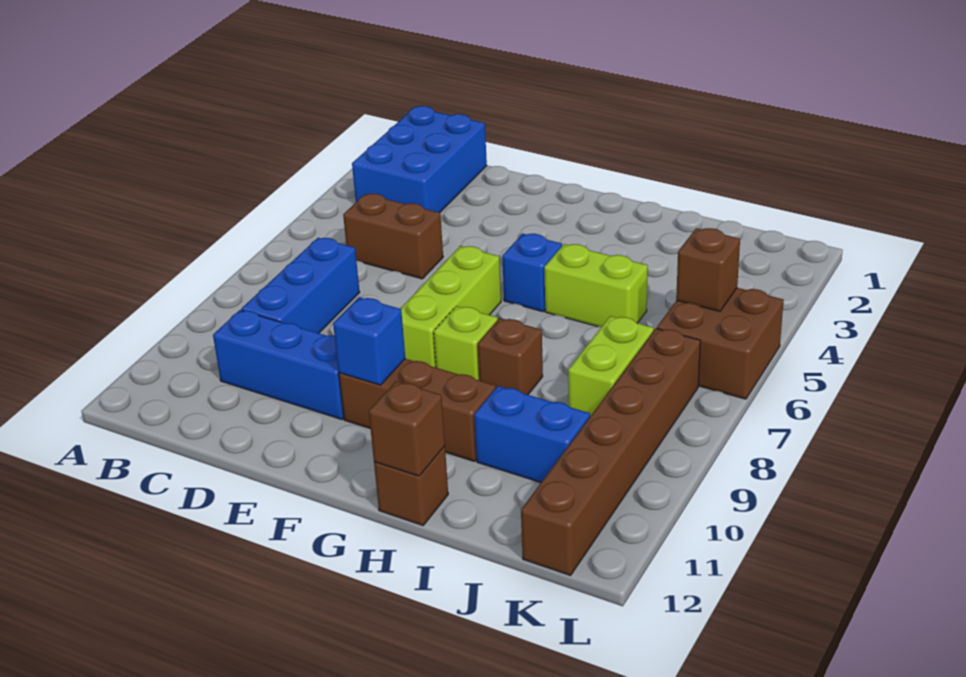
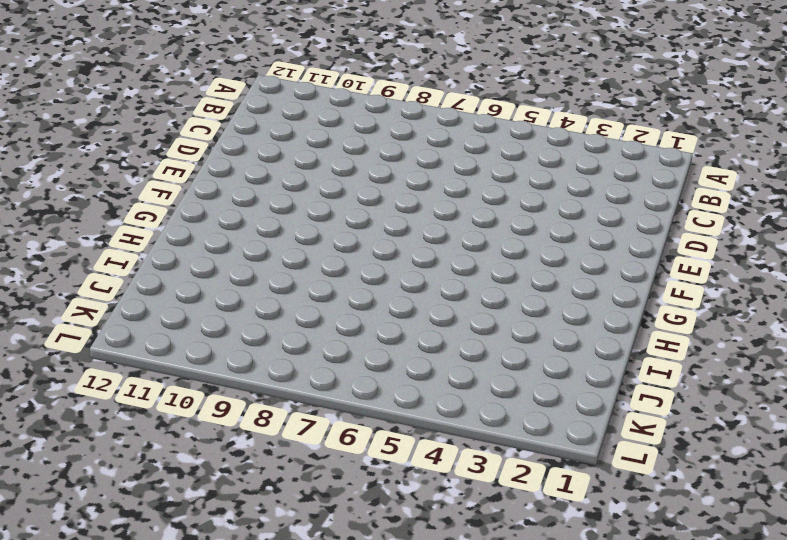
none -> blue brick B1:C3 level 1
none -> brown brick C5:D5 level 1
none -> blue brick C7:C9 level 1

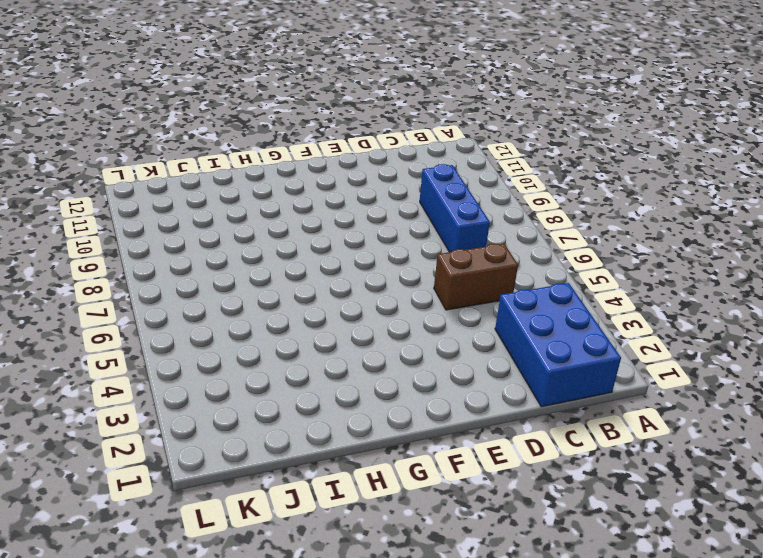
none -> blue brick C10:E10 level 1
none -> lime brick F6:F8 level 1
none -> brown brick F10:H10 level 1

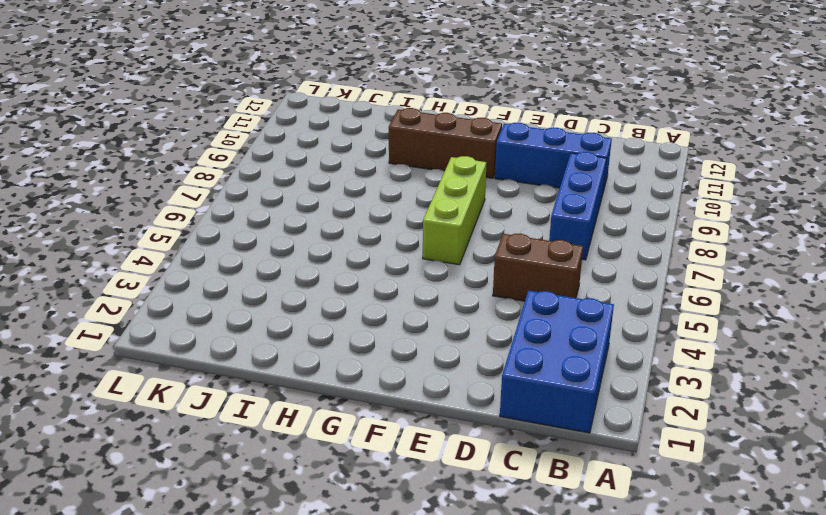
none -> blue brick G5 level 1
none -> lime brick G8 level 1
none -> lime brick H5:I5 level 1

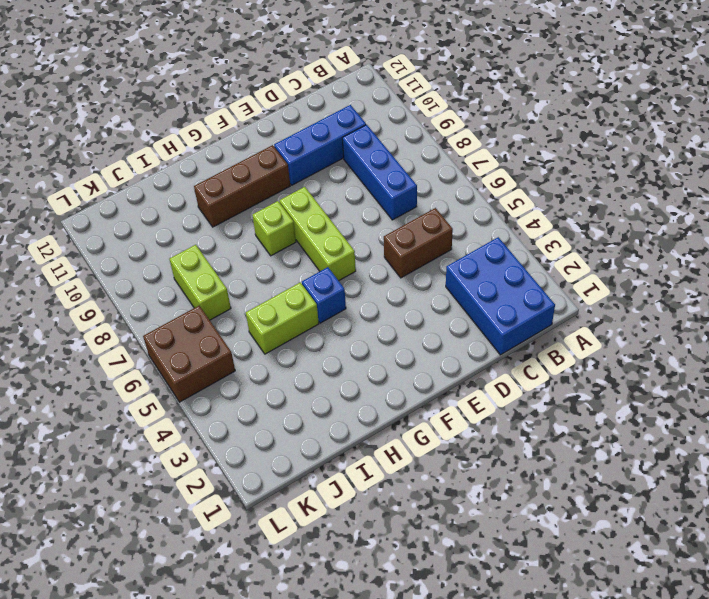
none -> brown brick H8 level 1
none -> brown brick H12 level 1
none -> blue brick I10:J10 level 1

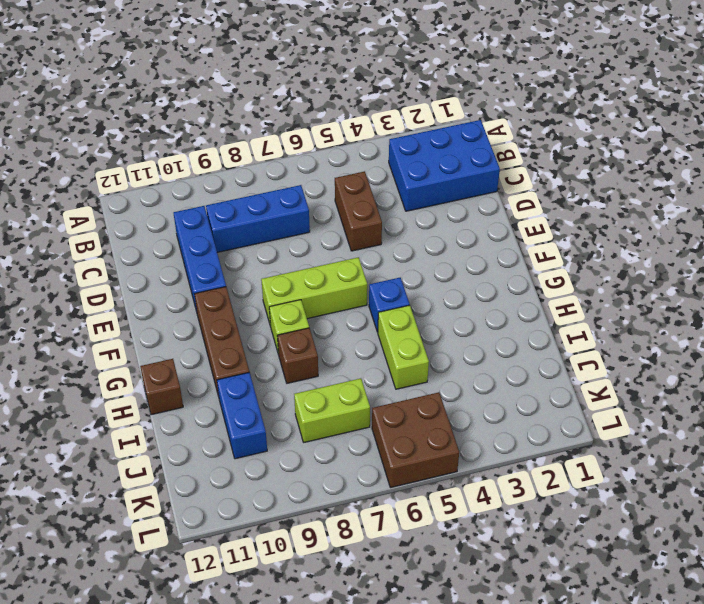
none -> brown brick K7:K12 level 1
none -> blue brick F10 level 2
none -> brown brick H12 level 2

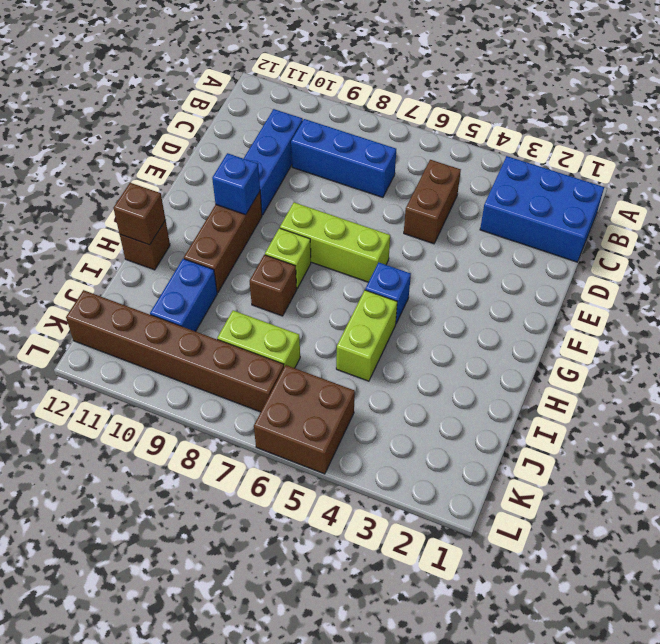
none -> brown brick K5 level 2

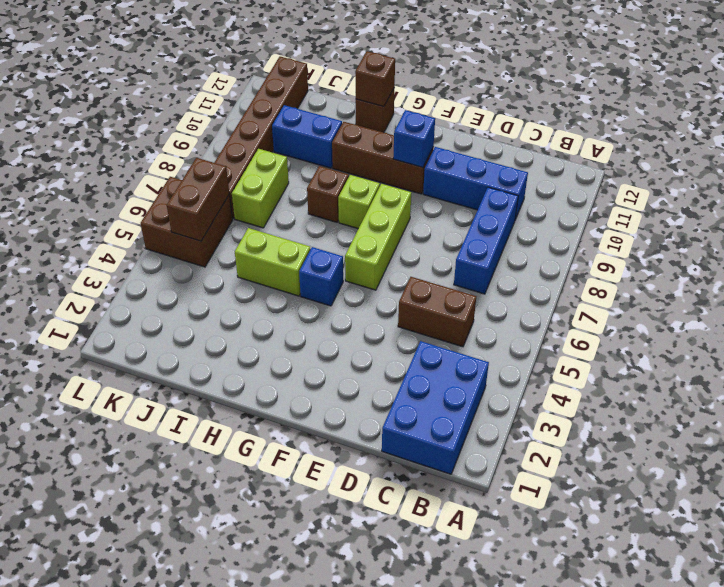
brown brick K5:K6 level 2 -> brown brick K5 level 2

